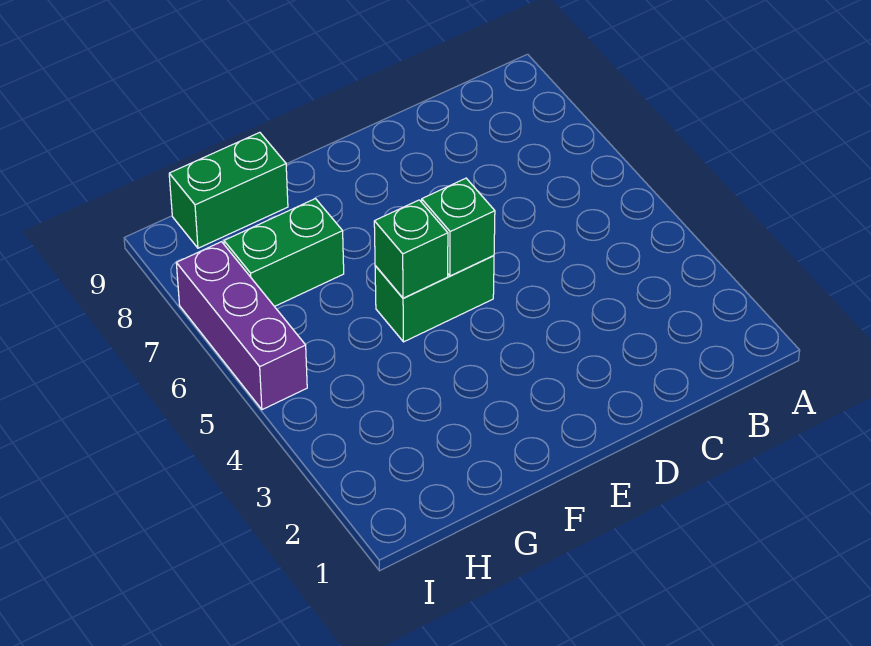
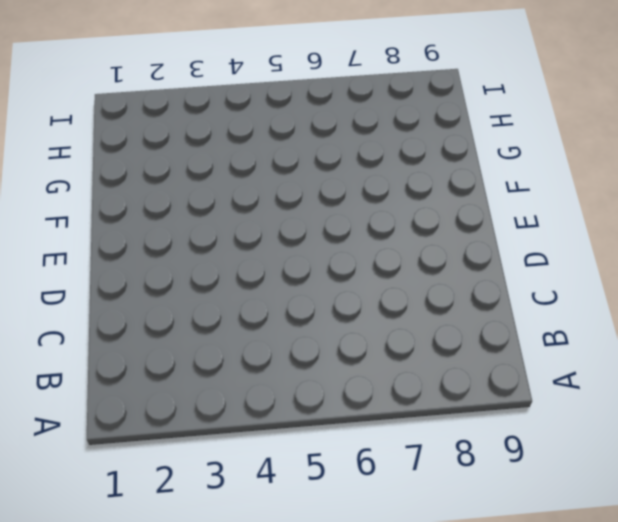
none -> green brick E5:F5 level 1
none -> green brick G7:H7 level 1

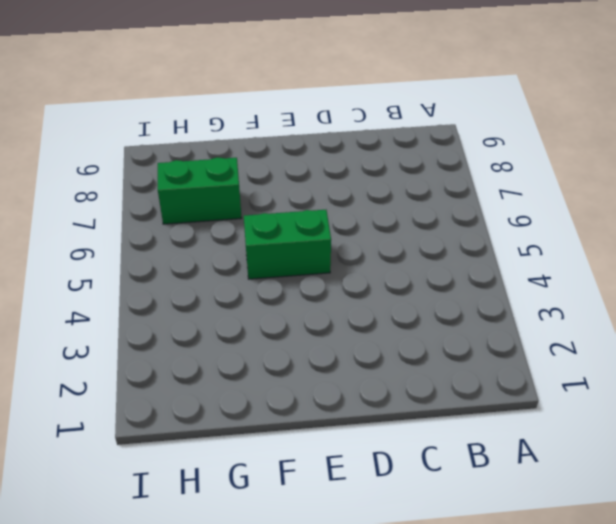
none -> green brick G9:H9 level 1
none -> purple brick I5:I7 level 1

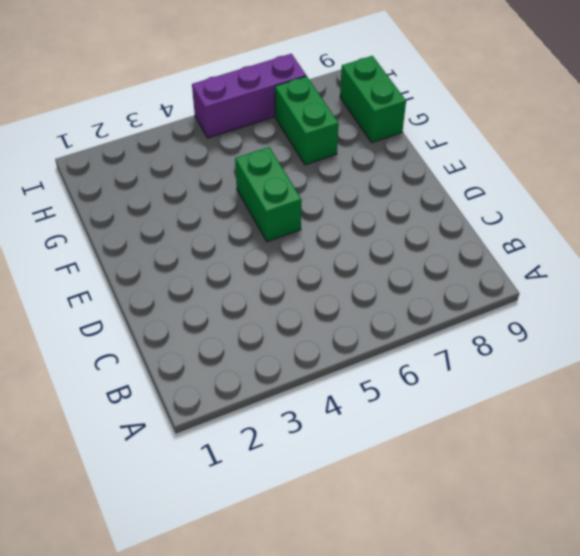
none -> green brick E5 level 2
none -> green brick F5 level 2

